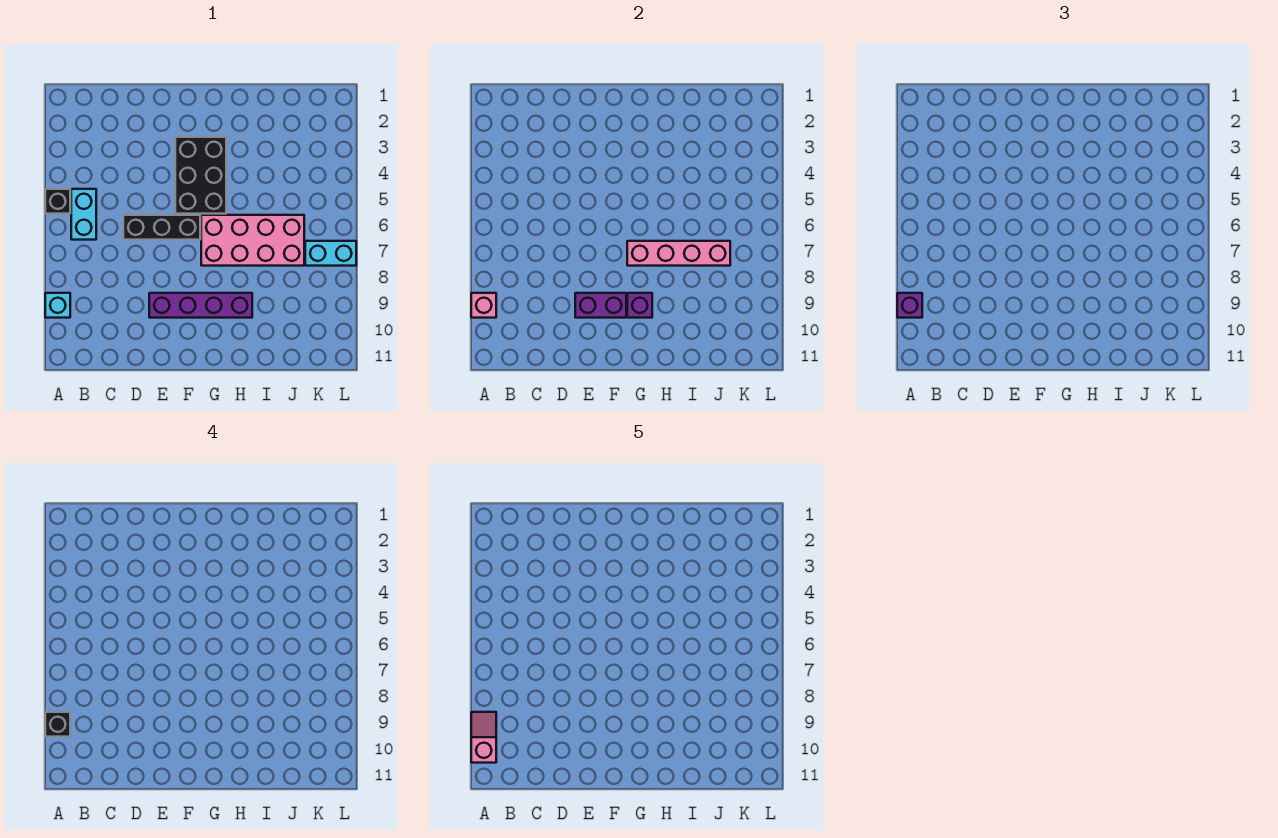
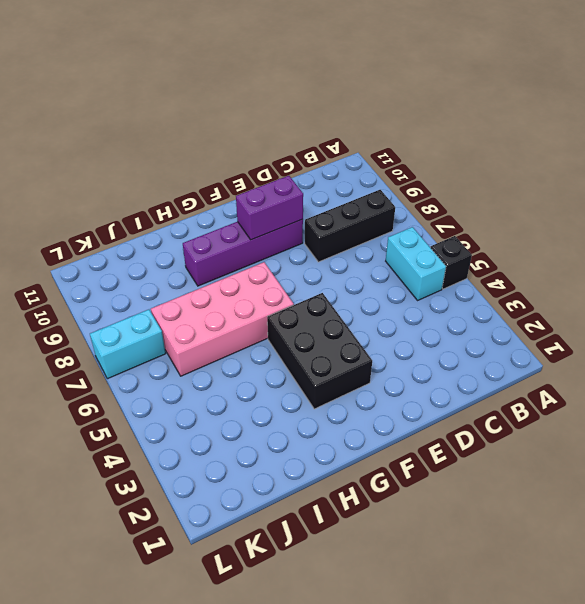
black brick B8:D8 level 1 -> black brick D6:F6 level 1
none -> cyan brick A9 level 1
none -> pink brick A9 level 2
none -> pink brick G7:J7 level 2

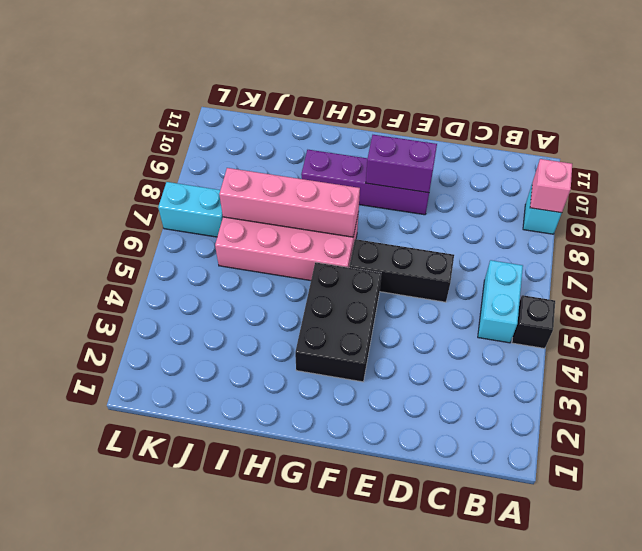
none -> purple brick G9 level 2
none -> purple brick A9 level 3
none -> black brick A9 level 4

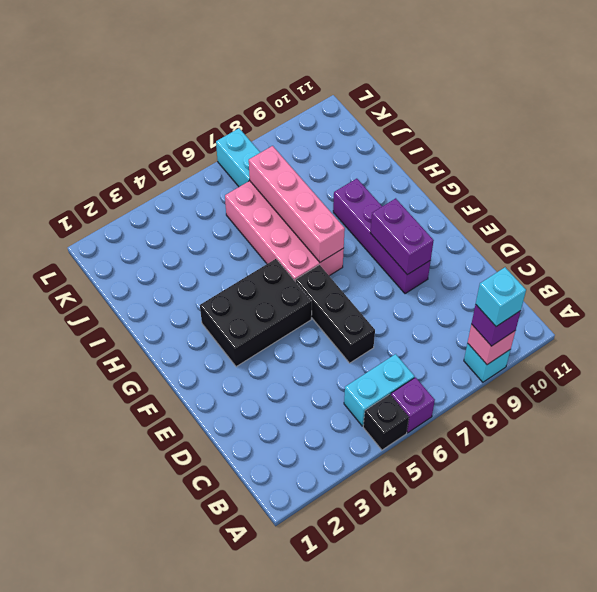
purple brick A6 level 1 -> purple brick G9 level 2
cyan brick A9 level 4 -> black brick A9 level 4
none -> pink slope A9:A10 level 5 top 10

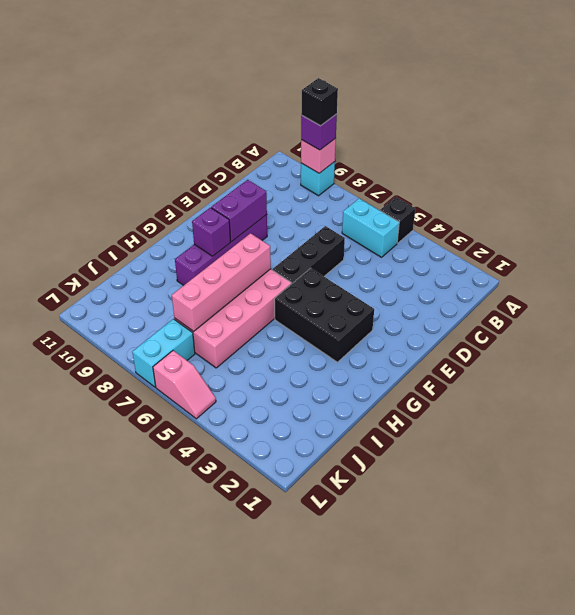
pink slope L5:L6 level 1 top 6 -> pink slope A9:A10 level 5 top 10

